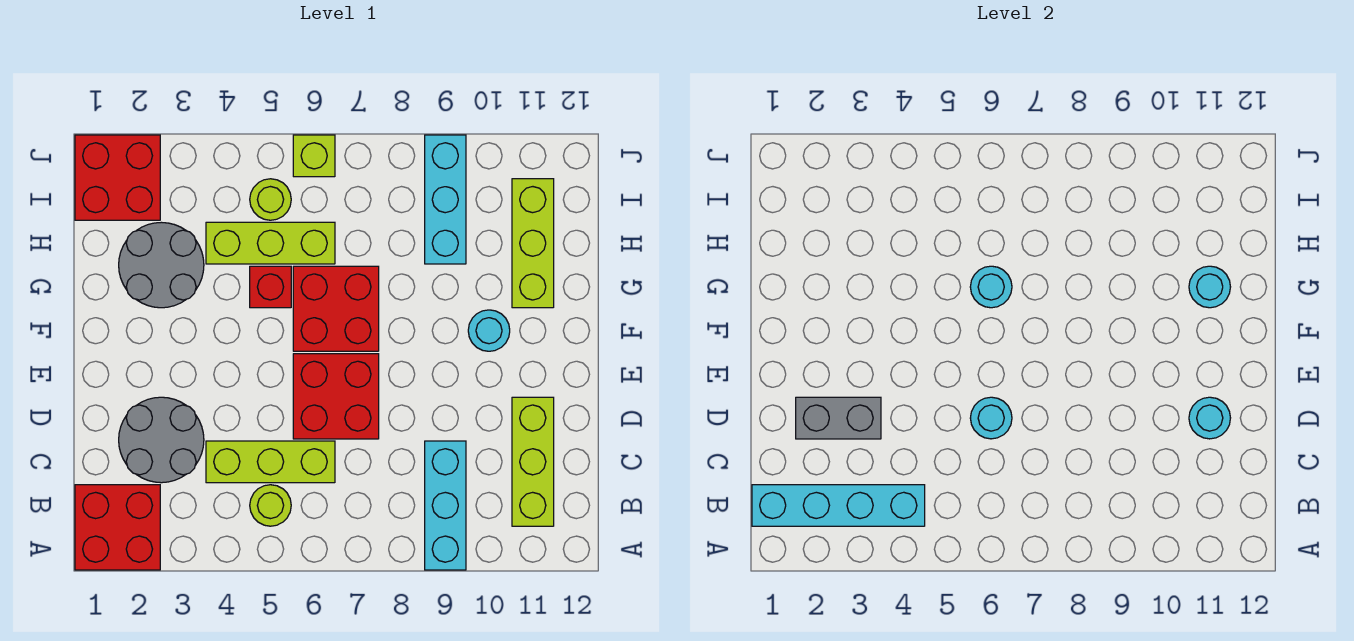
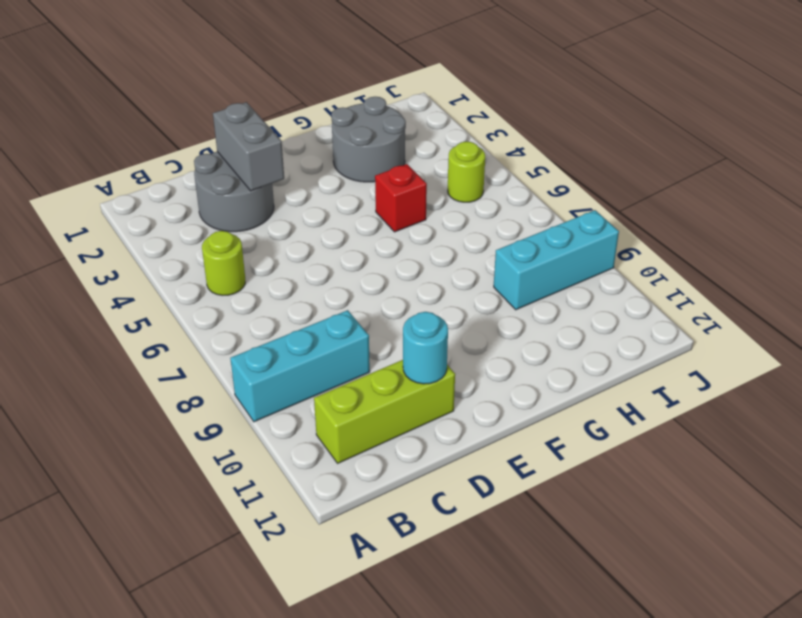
none -> red brick A1:B2 level 1
none -> lime brick C4:C6 level 1
none -> red brick D6:E7 level 1

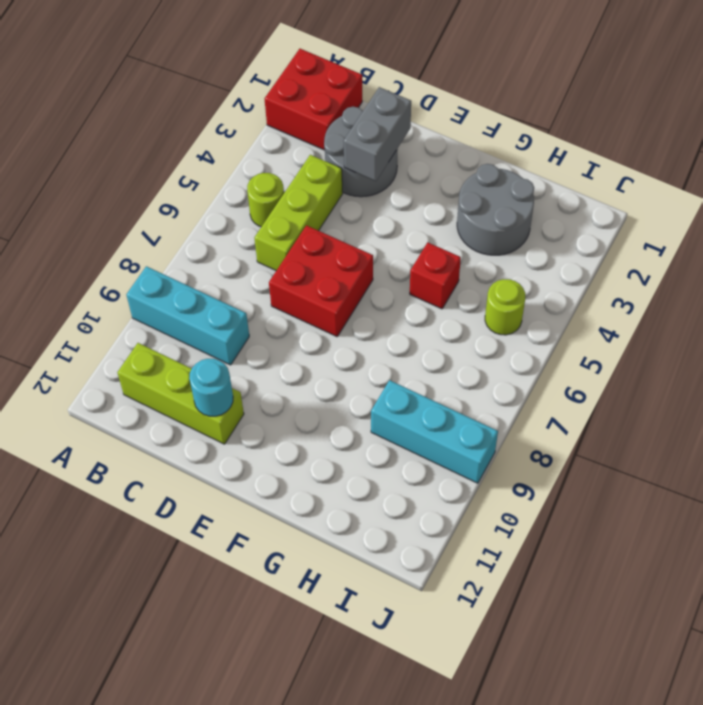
none -> red brick F6:G7 level 1
none -> cyan round brick F10 level 1
none -> lime brick G11:I11 level 1

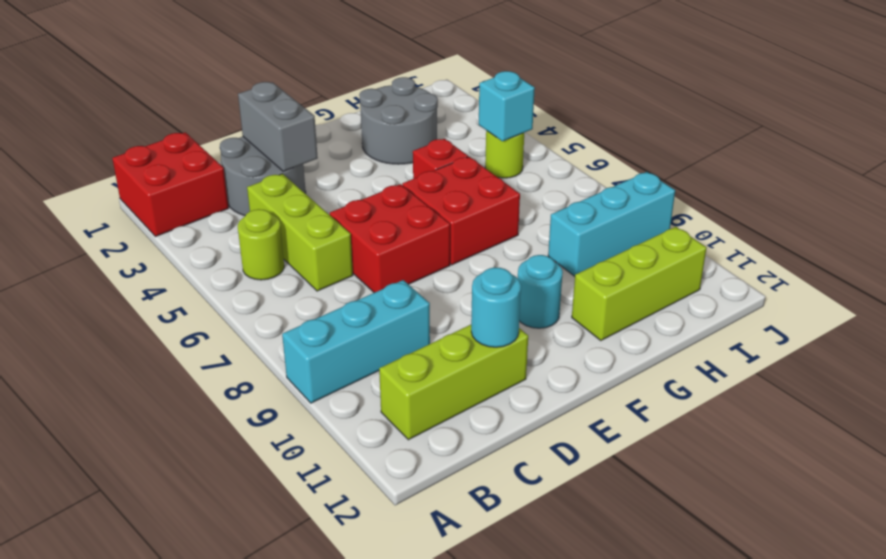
cyan brick I5 level 2 -> none
none -> lime brick H4:H6 level 1
none -> red brick I1:J2 level 1
none -> lime brick J6 level 1

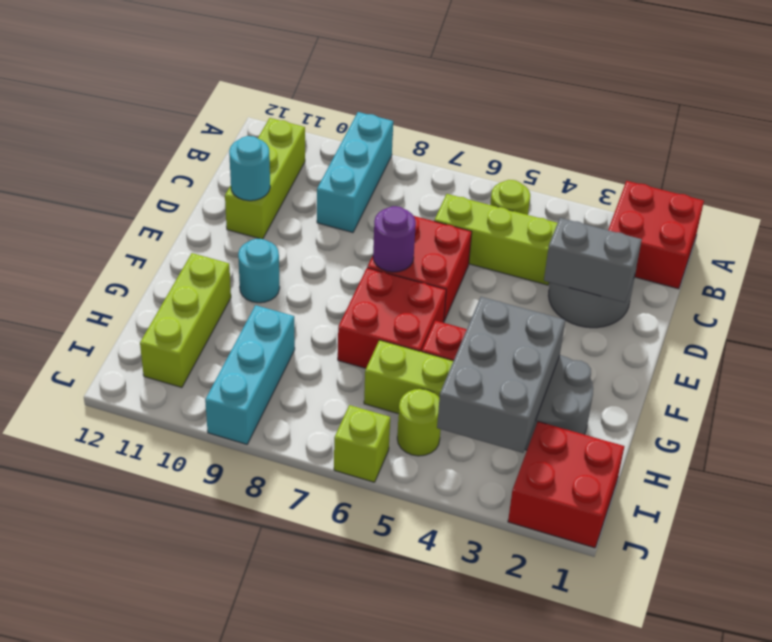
purple round brick E7 level 2 -> none
grey brick G3:I4 level 2 -> none
none -> cyan brick B1:B4 level 2
none -> cyan round brick D6 level 2
none -> cyan round brick G6 level 2

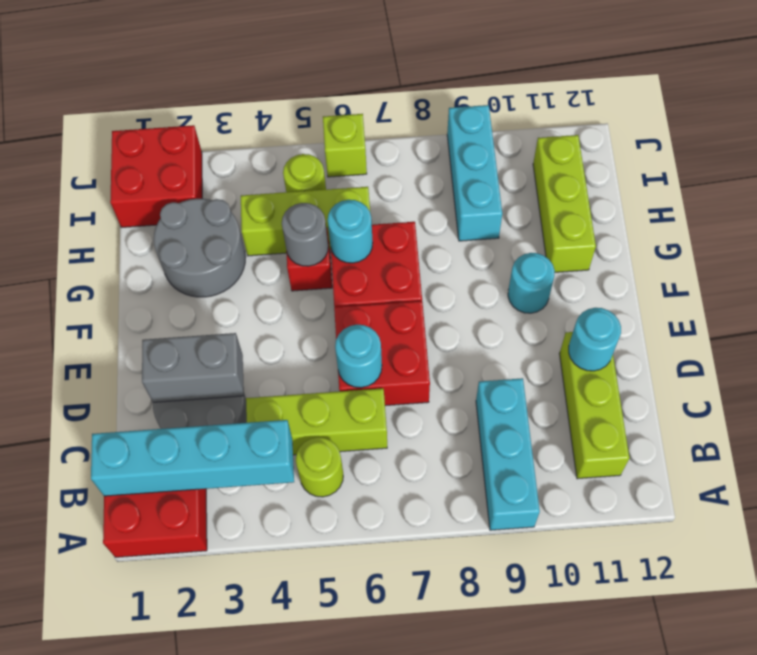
grey round brick G5 level 2 -> none
none -> cyan round brick G11 level 2

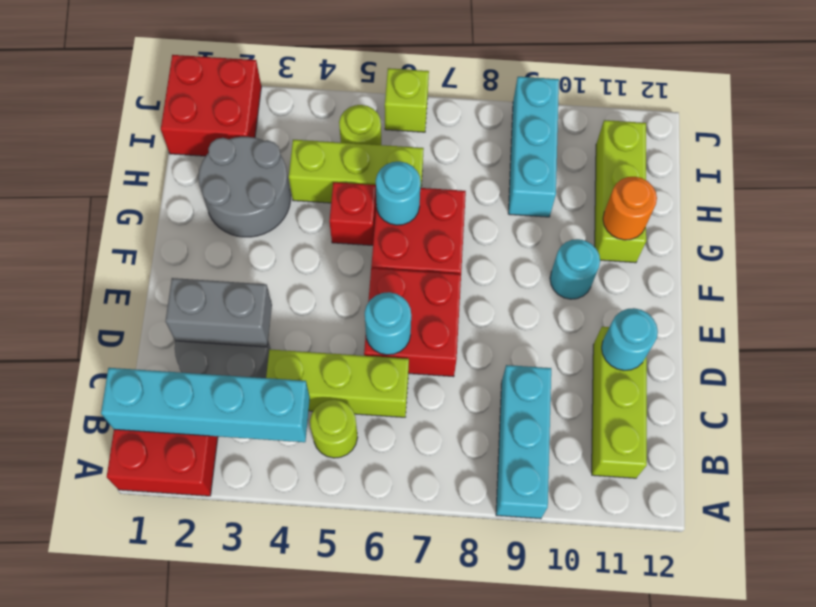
orange round brick G11 level 2 -> cyan round brick G11 level 2

